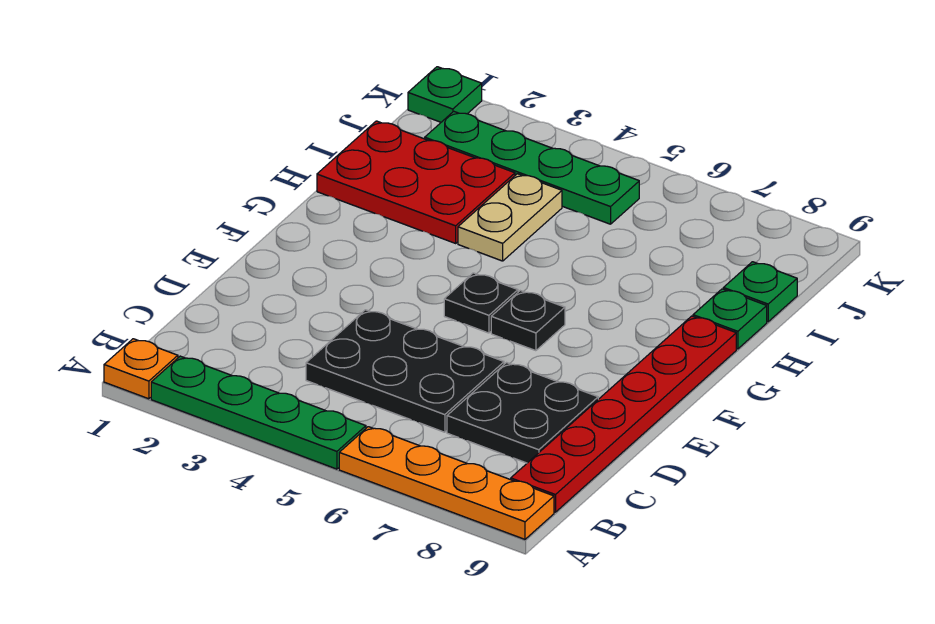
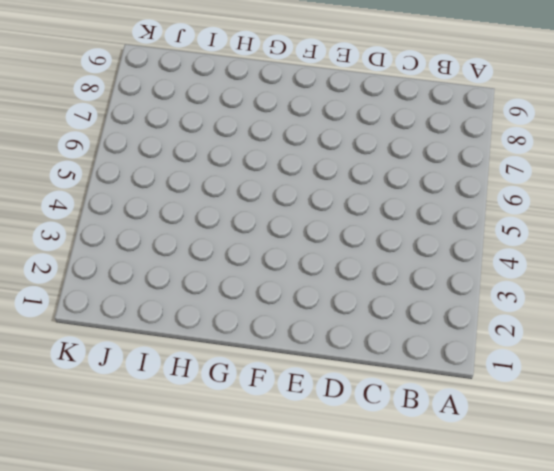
none -> orange plate A1 level 1
none -> green plate A2:A5 level 1
none -> orange plate A6:A9 level 1

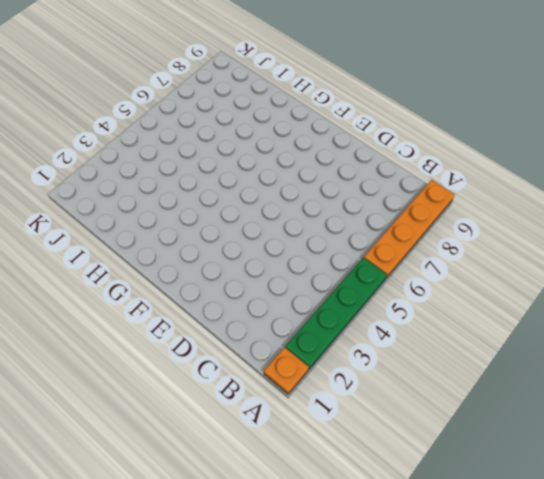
none -> red plate B9:G9 level 1
none -> black plate C4:D6 level 1
none -> black plate C7:D8 level 1

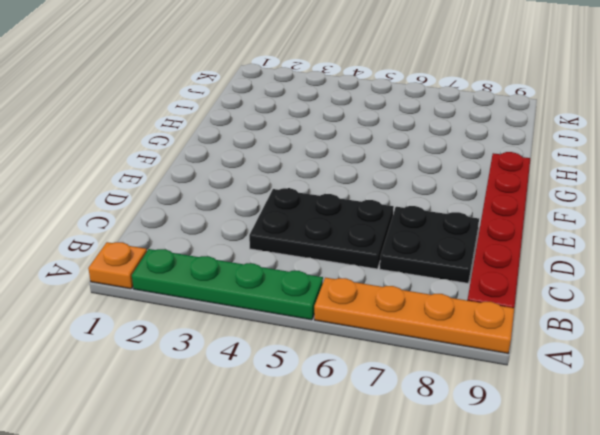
none -> black plate F5 level 1
none -> black plate F6 level 1
none -> red plate H1:I3 level 1

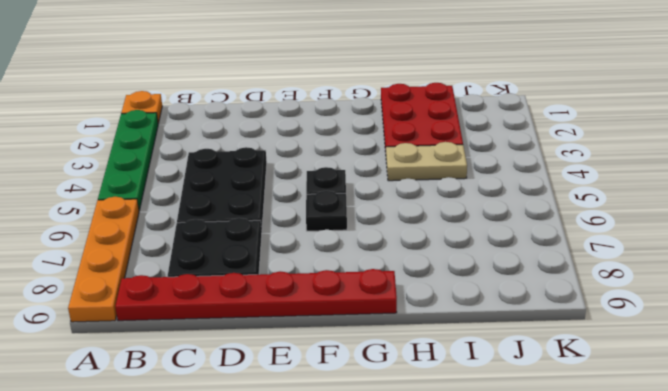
none -> green plate H9 level 1
none -> green plate I9 level 1
none -> green plate J2:J5 level 1

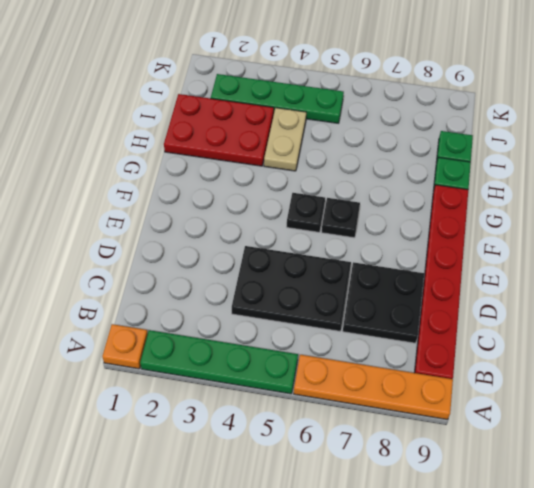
none -> green plate K1 level 1

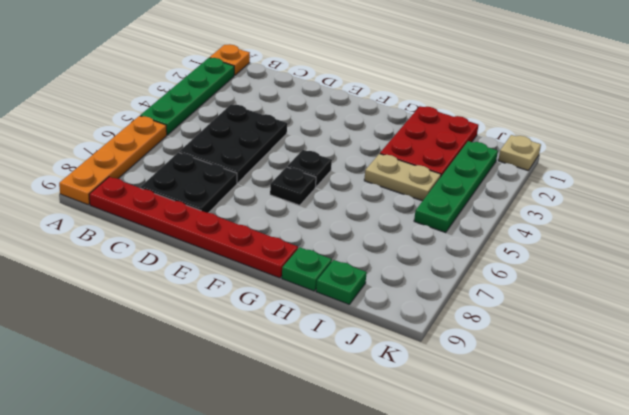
tan plate K1 level 1 -> green plate K1 level 1

